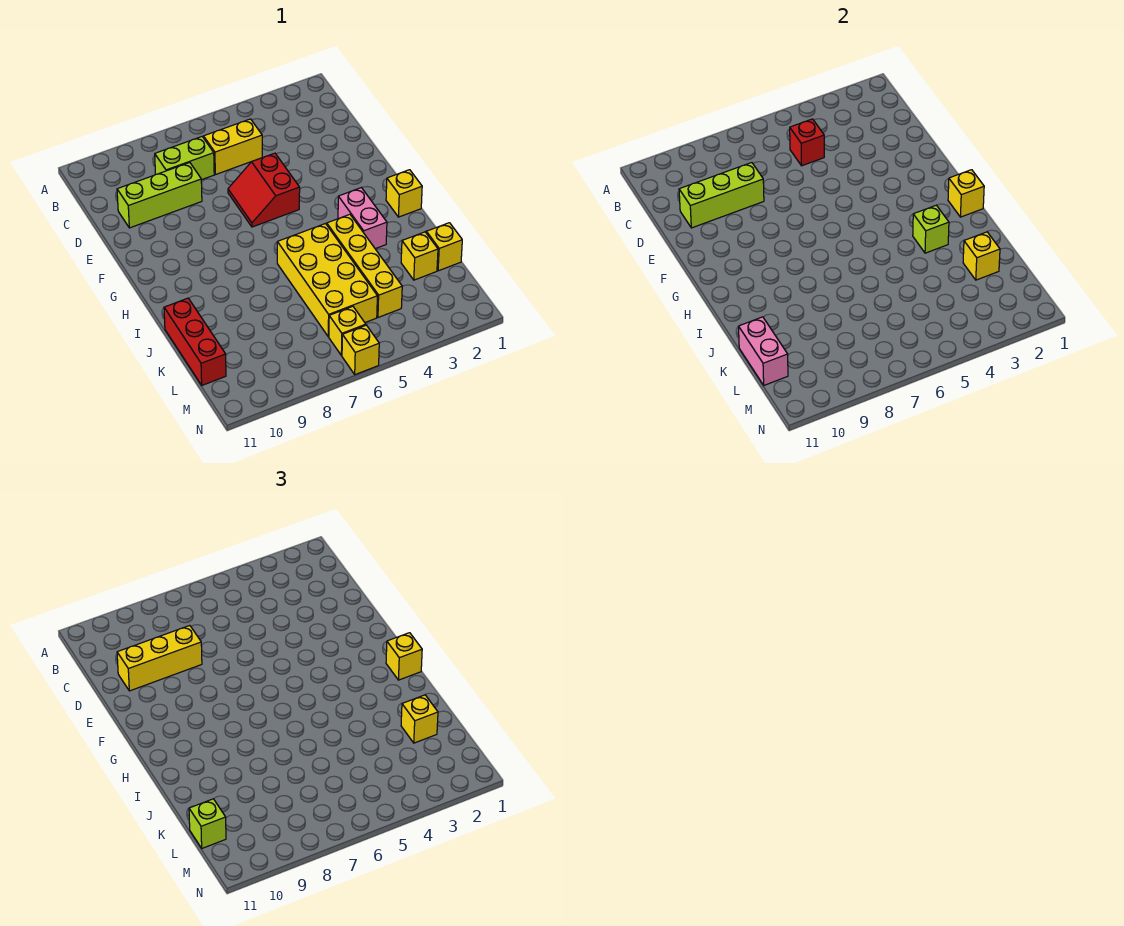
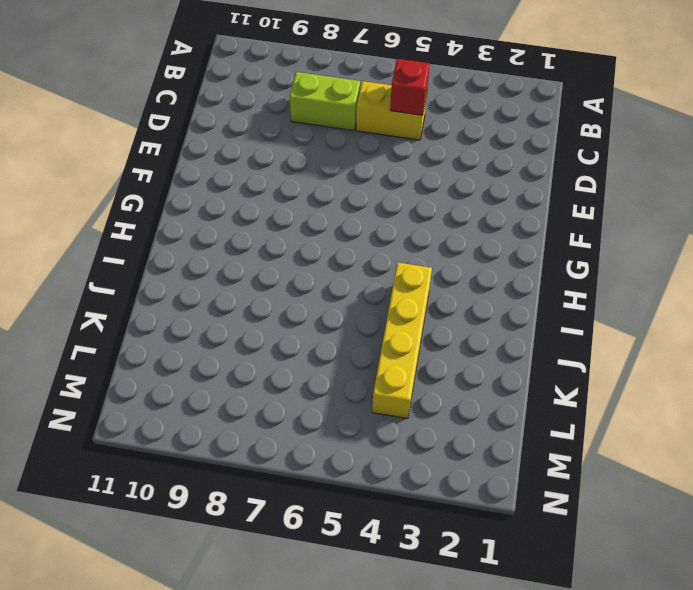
none -> lime brick D8:D10 level 1
none -> red slope E5:F6 level 1 top 5
none -> yellow brick H1 level 1

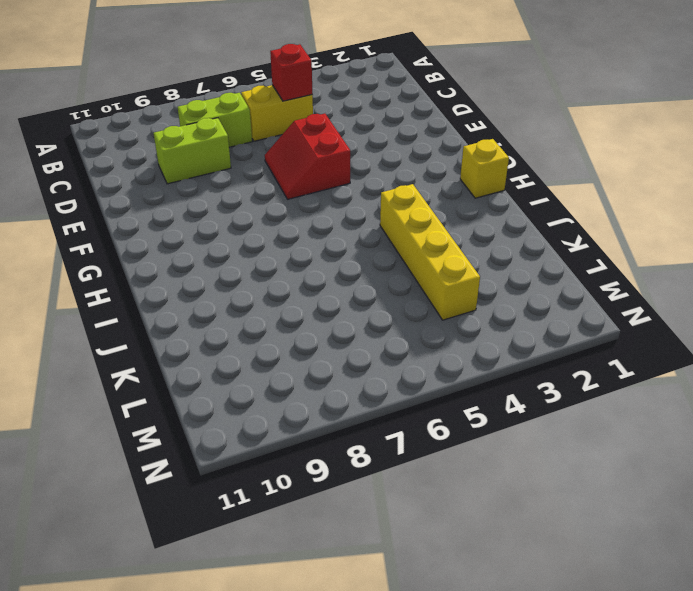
lime brick D8:D9 level 1 -> lime brick D8:D10 level 1
none -> pink brick H3:I3 level 1
none -> yellow brick I5:L6 level 1
none -> red brick J11:L11 level 1

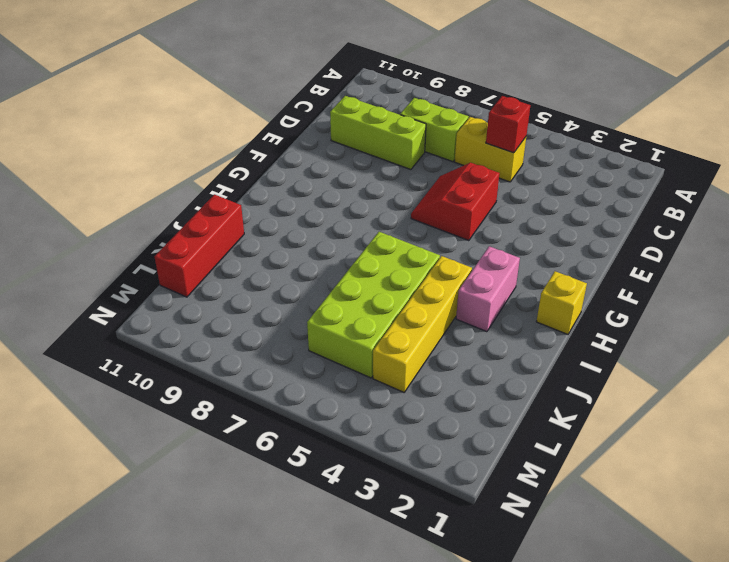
lime brick I5:L6 level 1 -> yellow brick I5:L6 level 1
none -> yellow brick K1 level 1
none -> yellow brick K2 level 1
none -> yellow brick M6 level 1

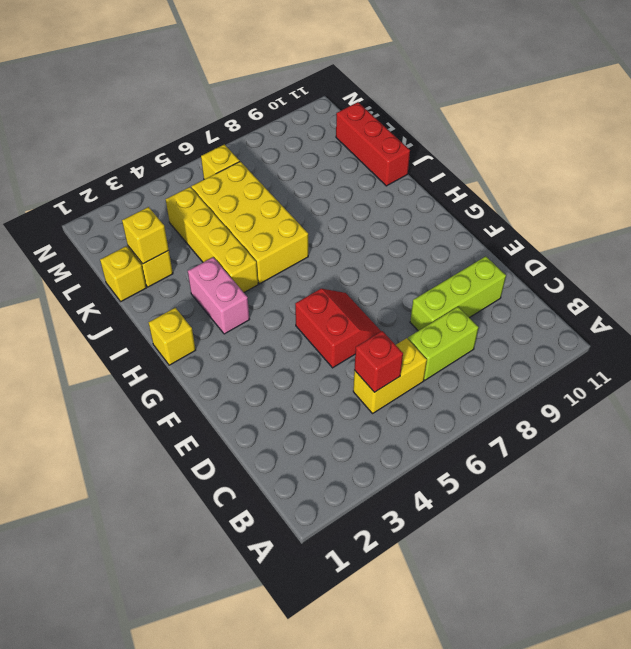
none -> yellow brick N6 level 1
none -> lime brick D8:D10 level 2
none -> yellow brick H1 level 2

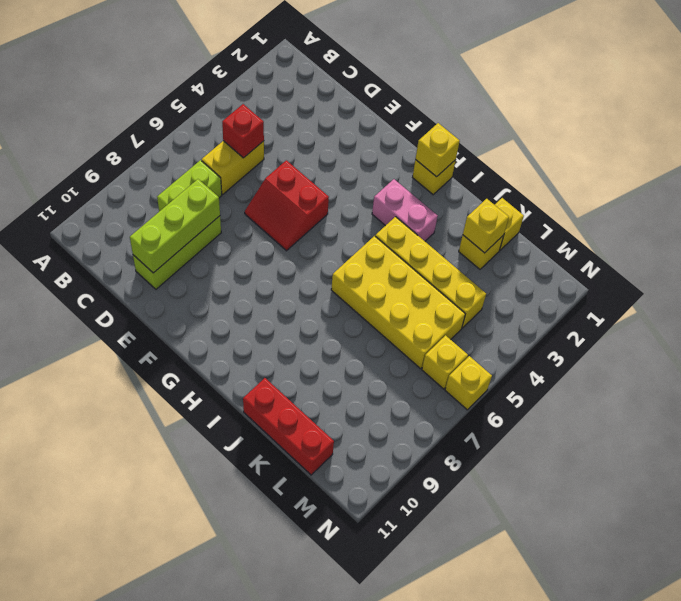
none -> lime brick I3 level 2
none -> pink brick K11:L11 level 2
none -> yellow brick D8:D10 level 3

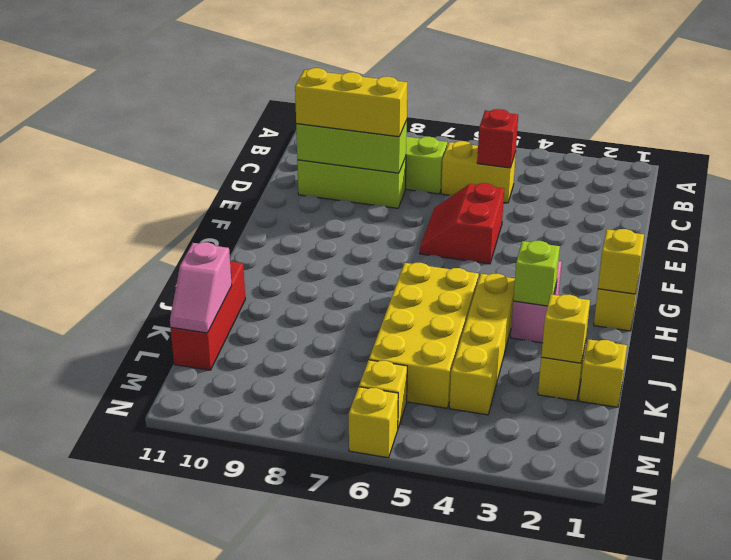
pink slope K11:L11 level 2 top K -> pink brick K11:L11 level 2
none -> yellow brick H1 level 3
none -> yellow brick K2 level 3
none -> lime brick L11 level 3

